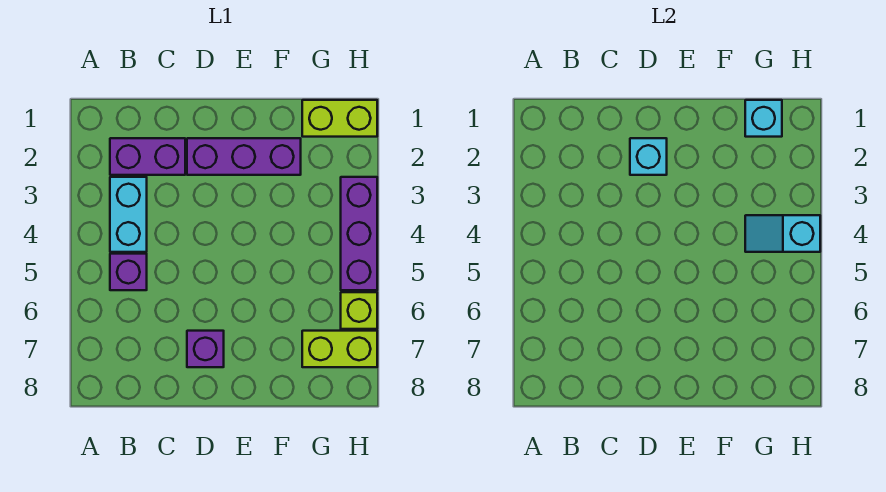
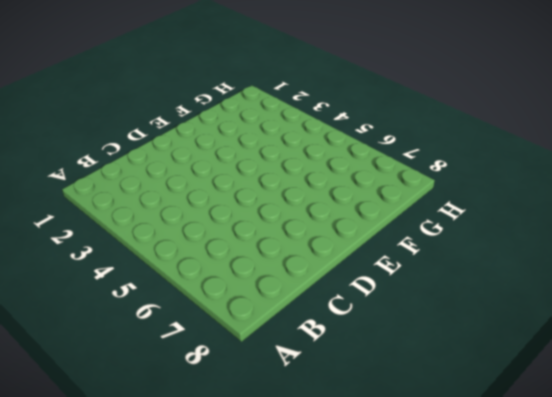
none -> purple brick B2:C2 level 1
none -> cyan brick B3:B4 level 1
none -> purple brick B5 level 1

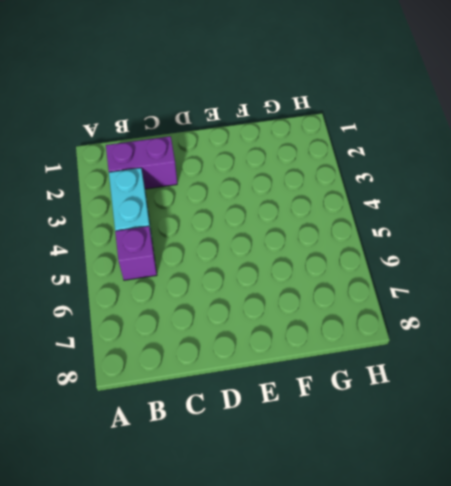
none -> purple brick D2:F2 level 1
none -> purple brick D7 level 1
none -> lime brick G1:H1 level 1

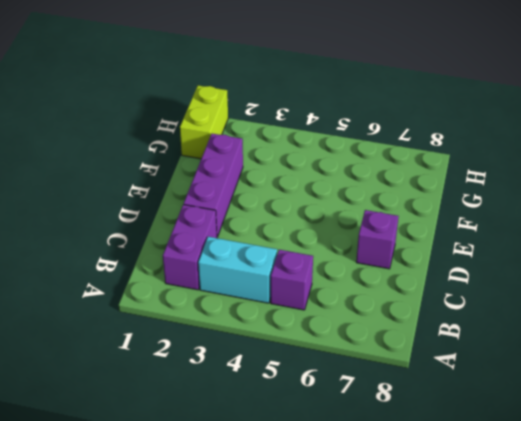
none -> lime brick G7:H7 level 1
none -> purple brick H3:H5 level 1
none -> lime brick H6 level 1

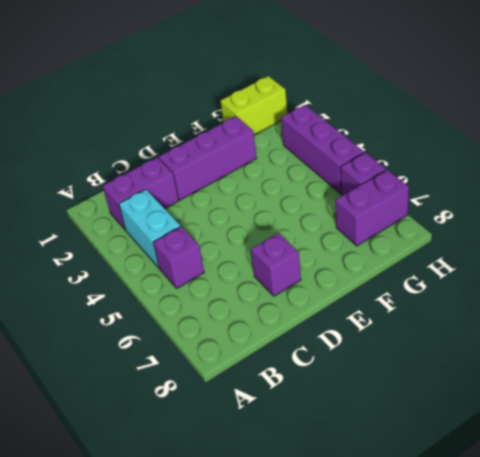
purple brick G7:H7 level 1 -> lime brick G7:H7 level 1
purple brick H6 level 1 -> lime brick H6 level 1
none -> cyan brick D2 level 2
none -> cyan brick G1 level 2
none -> cyan slope G4:H4 level 2 top H

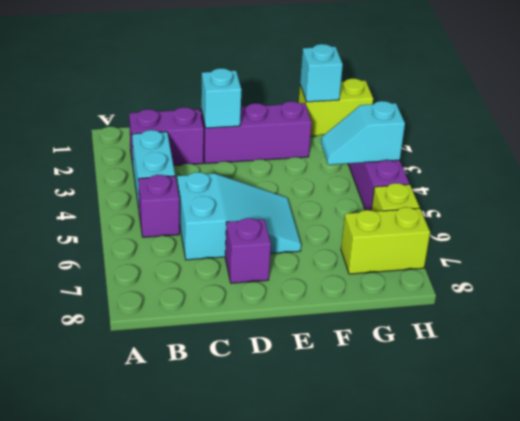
cyan slope C5:E6 level 1 top C -> none

